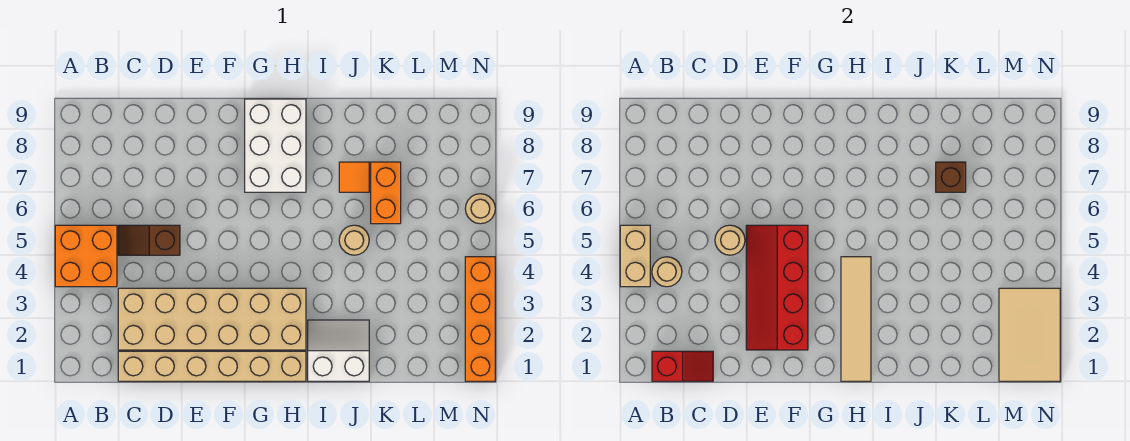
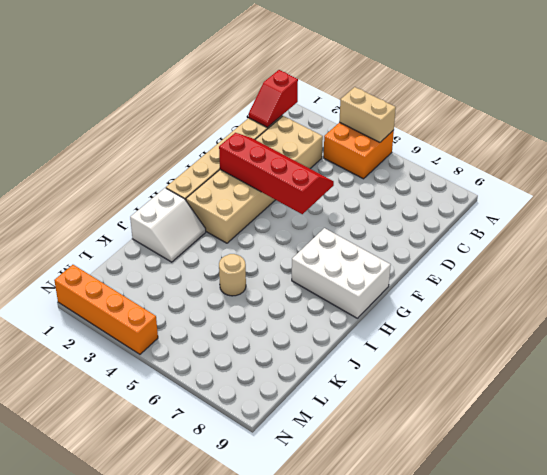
none -> brown slope C5:D5 level 1 top D
none -> orange tile J7 level 1
none -> orange brick K6:K7 level 1

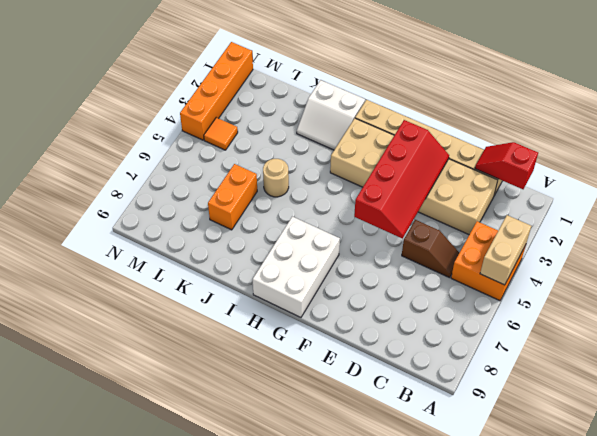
orange tile M4 level 1 -> orange tile J7 level 1
none -> tan round brick N6 level 1
none -> tan round brick B4 level 2
none -> tan round brick D5 level 2

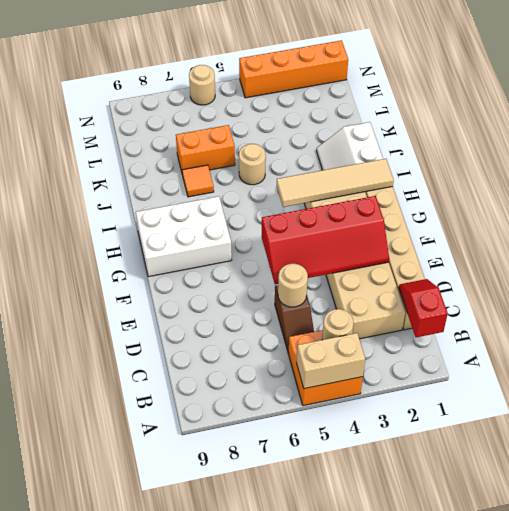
none -> brown brick K7 level 2
none -> tan tile M1:N3 level 2

